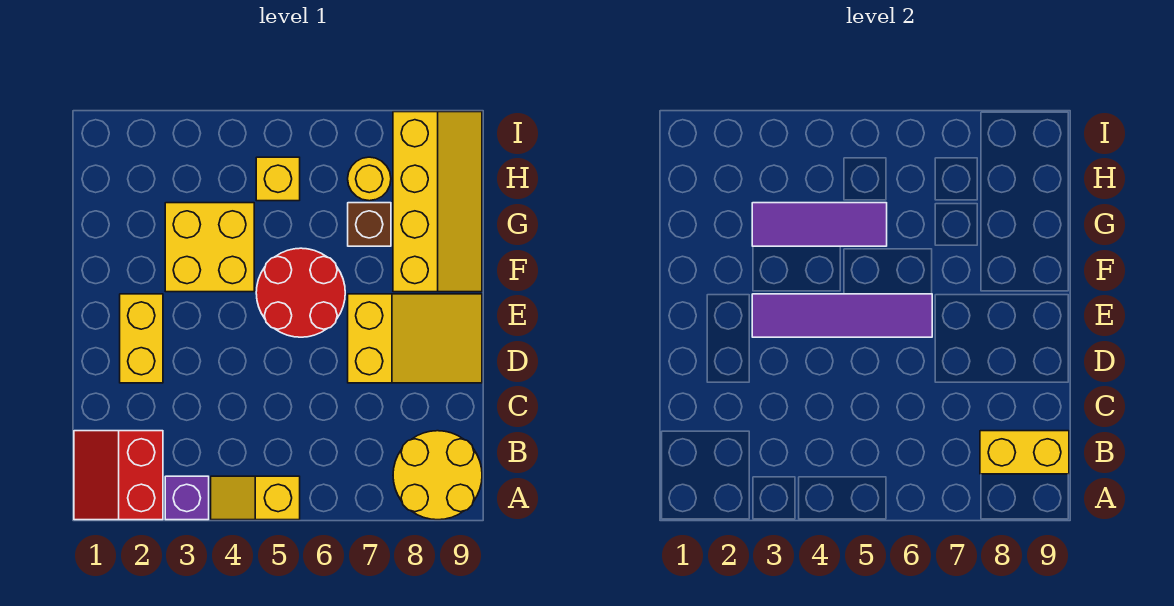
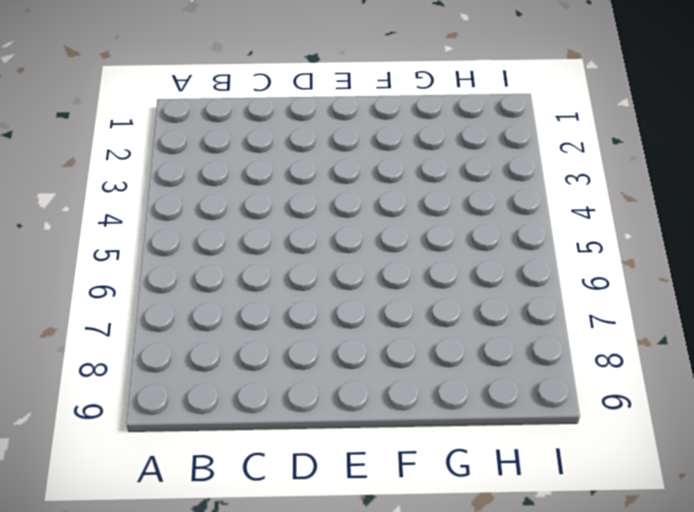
none -> red slope A1:B2 level 1 top 2
none -> purple brick A3 level 1
none -> yellow slope A4:A5 level 1 top 5

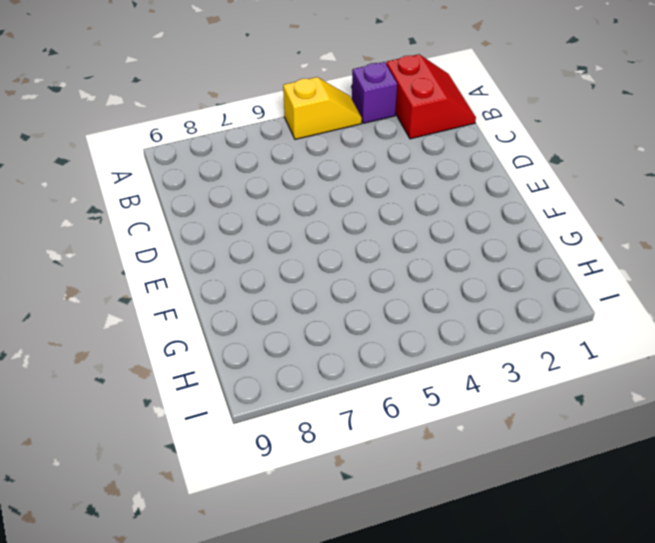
none -> yellow round brick A8:B9 level 1
none -> yellow brick D2:E2 level 1
none -> yellow slope D7:E9 level 1 top 7

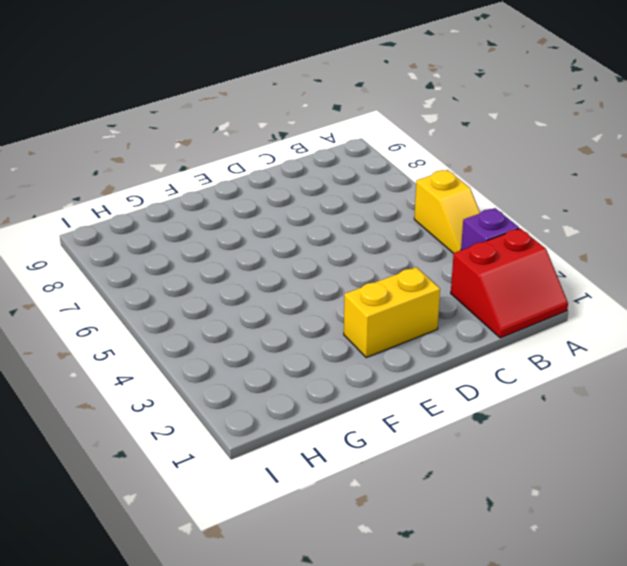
none -> yellow round brick A8:B9 level 1
none -> yellow slope D7:E9 level 1 top 7
none -> red round brick E5:F6 level 1

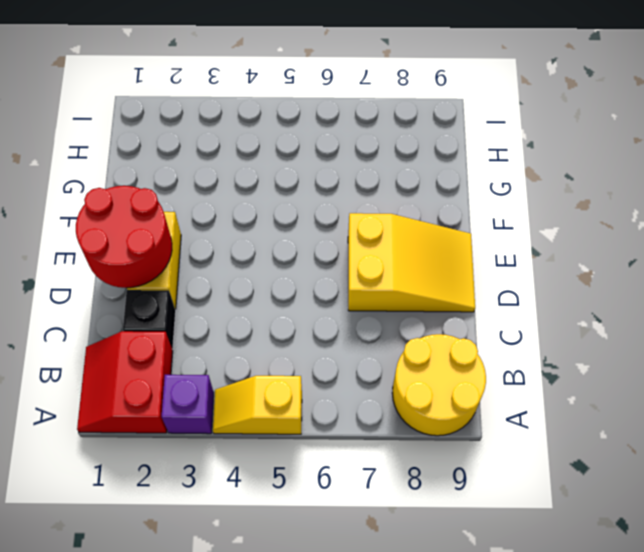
black brick C2 level 1 -> none
red round brick D1:E2 level 2 -> red round brick E5:F6 level 1
none -> yellow brick F3:G4 level 1
none -> yellow slope F8:I9 level 1 top 8
none -> brown brick G7 level 1

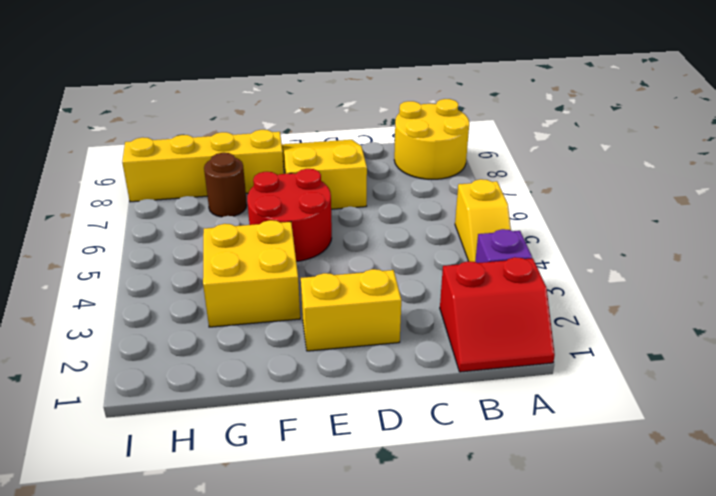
brown round brick G7 level 1 -> brown brick G7 level 1
none -> yellow brick H5 level 1
none -> yellow round brick H7 level 1
none -> yellow brick B8:B9 level 2

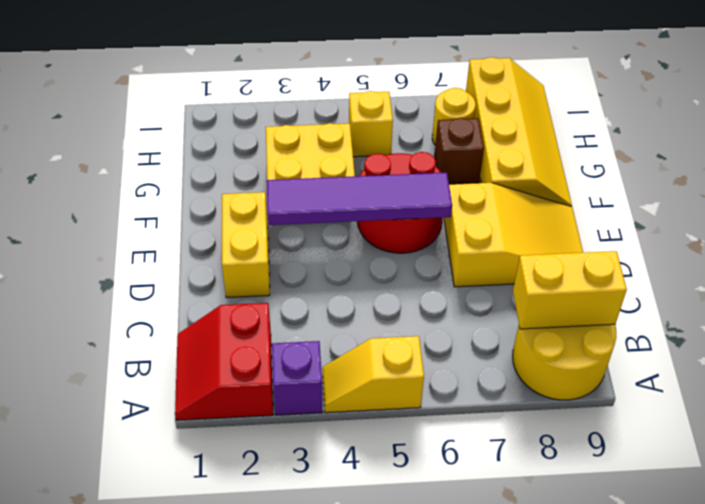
none -> purple tile G3:G5 level 2

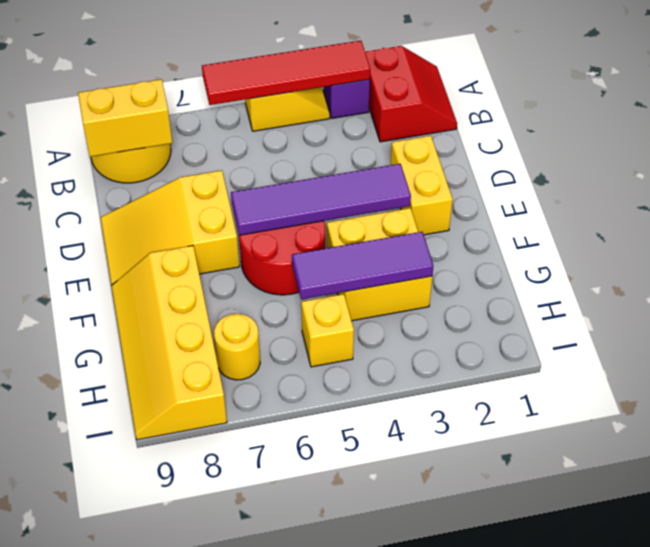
red tile A3:A6 level 2 -> none
none -> brown brick G7 level 1

